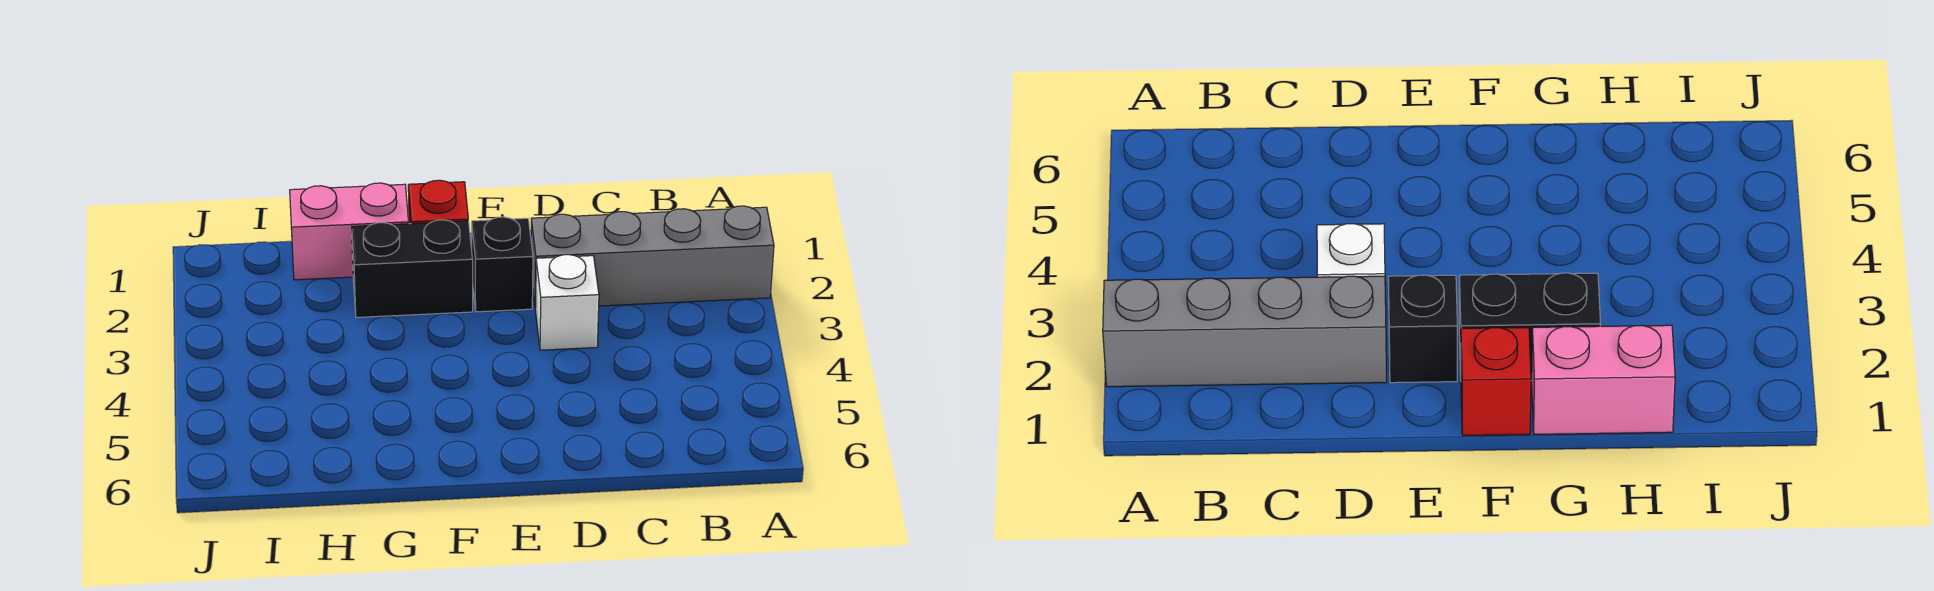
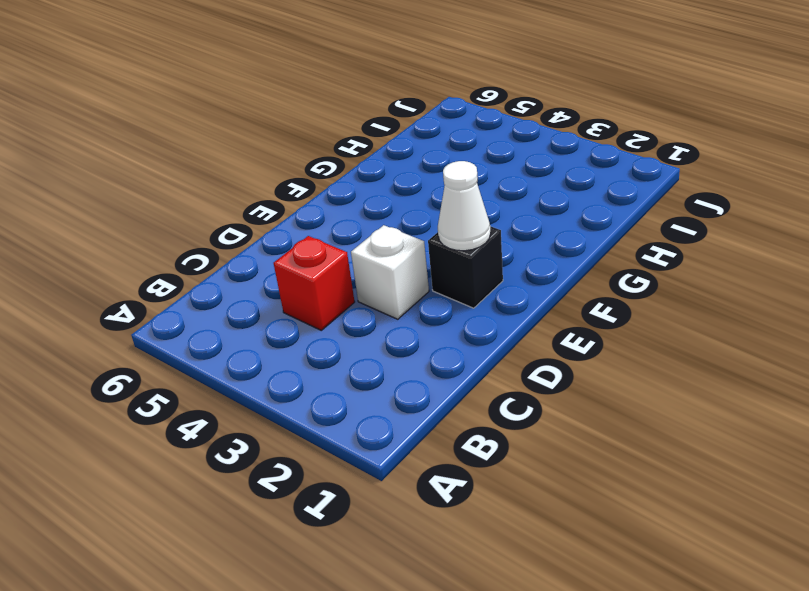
red brick C4 level 1 -> red brick F1 level 1
white cone E2 level 2 -> none
none -> grey brick A2:D2 level 1
none -> black brick F2:G2 level 1

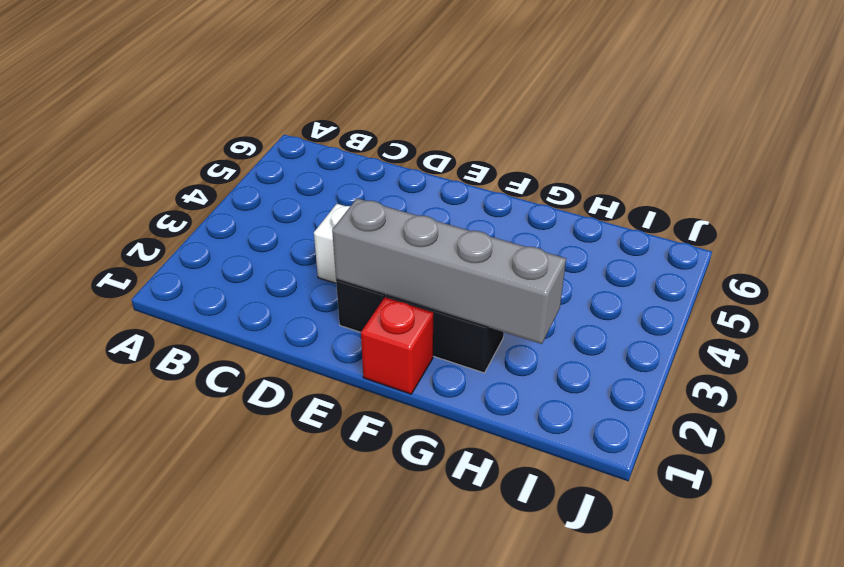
grey brick E2:H2 level 2 -> grey brick A2:D2 level 1
none -> pink brick G1:H1 level 1

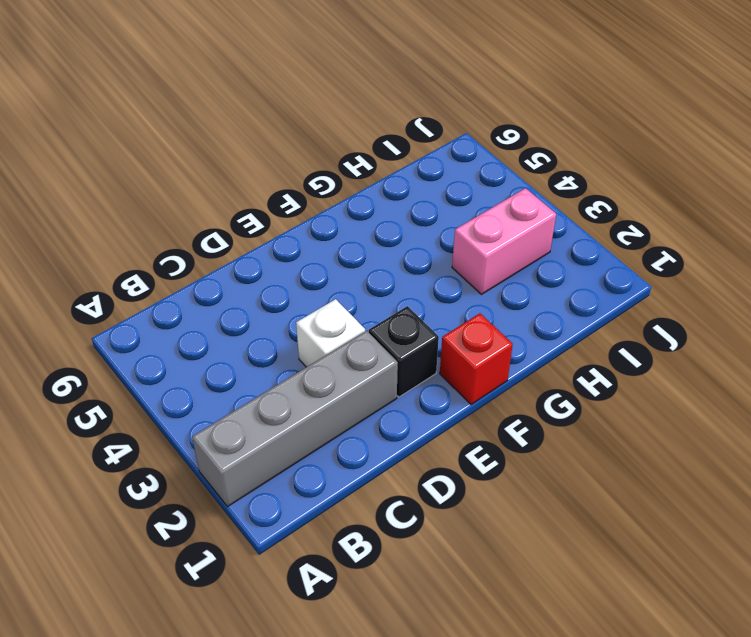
pink brick H3:I3 level 1 -> pink brick G1:H1 level 1
none -> black brick F2:G2 level 1

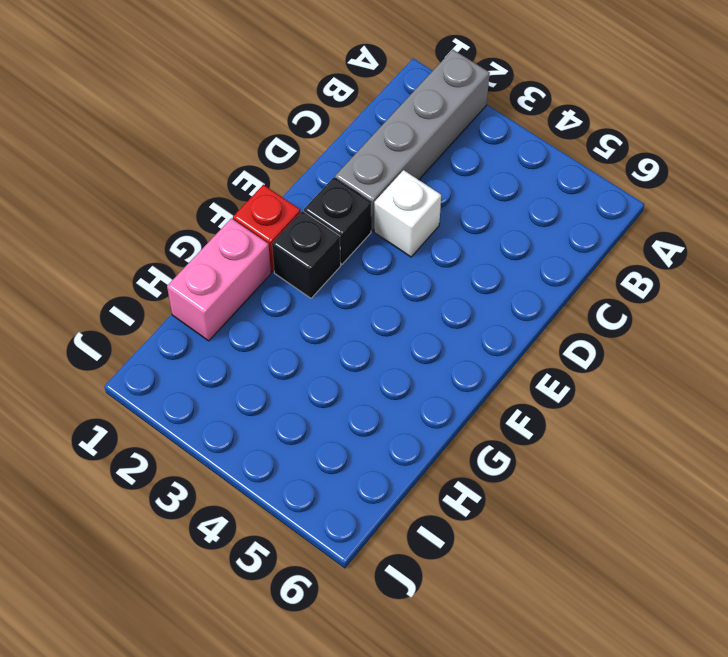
black brick F2 level 1 -> black brick F2:G2 level 1

